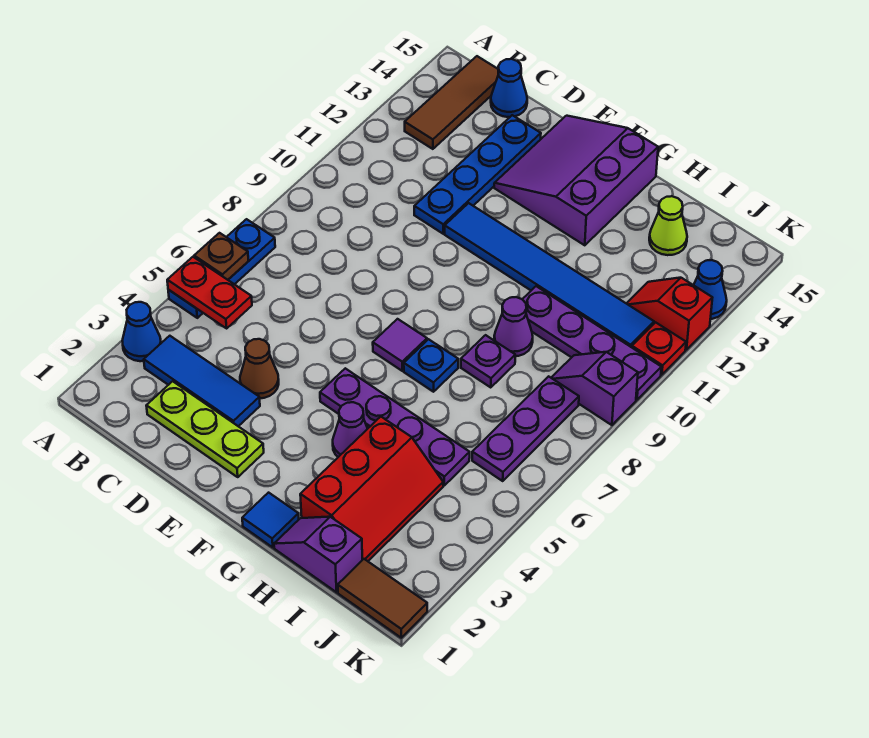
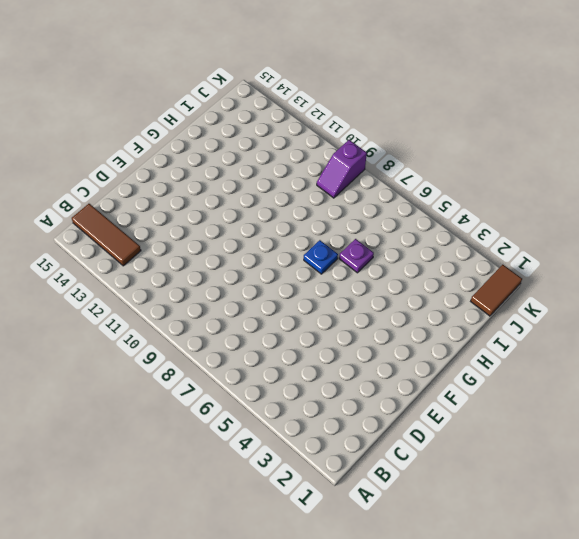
purple plate H6 level 1 -> purple plate H8 level 1
none -> blue cone A3 level 1
none -> blue plate A5:A7 level 1
none -> blue tile B3:D3 level 1

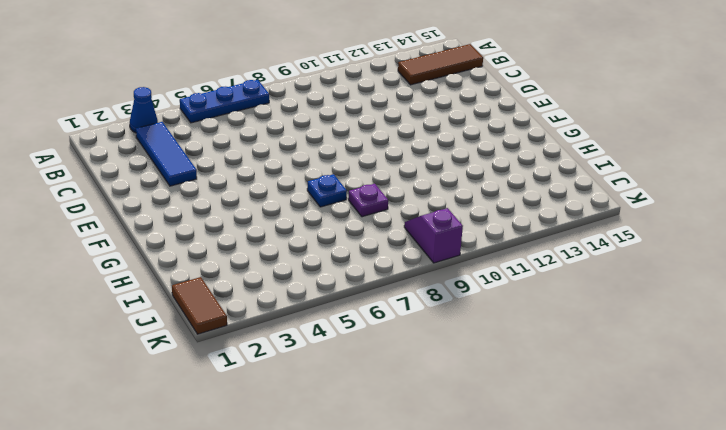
none -> lime plate C2:E2 level 1
none -> blue cone C15 level 1
none -> brown cone D4 level 1

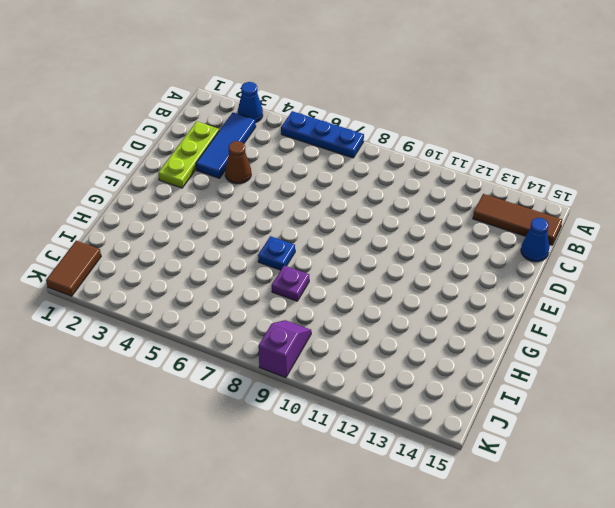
none -> blue plate D11:D14 level 1
none -> blue tile E11:J11 level 1
none -> purple slope E13:G15 level 1 top G

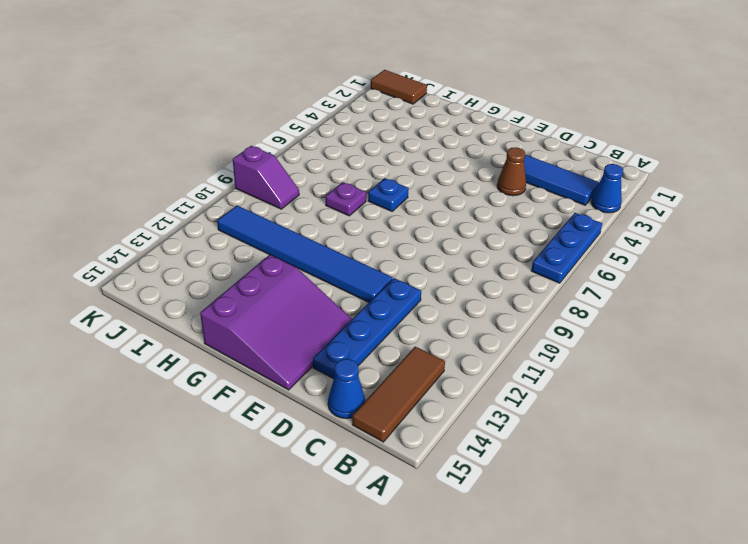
none -> lime plate C2:E2 level 1
none -> purple plate F5:I5 level 1
none -> purple tile F7 level 1

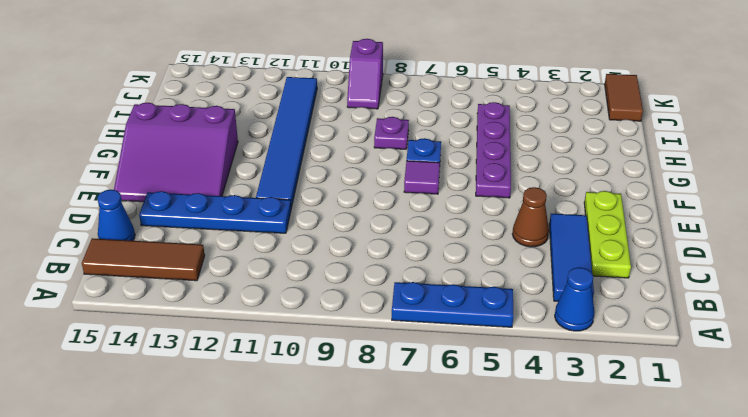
none -> blue tile G1 level 1
none -> purple cone G4 level 1
none -> purple slope H1:I1 level 1 top I

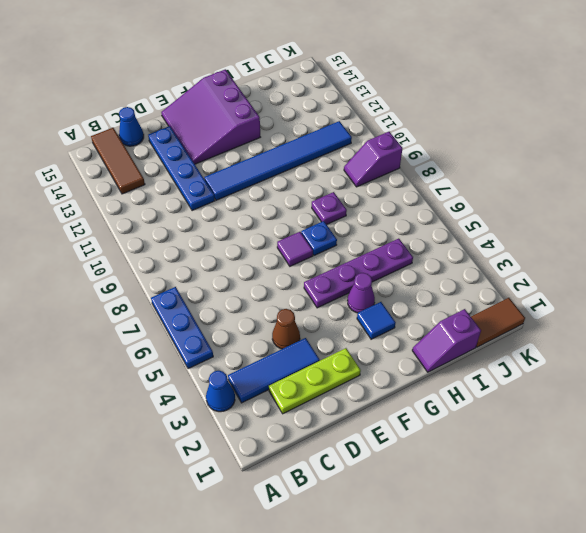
blue tile G3 level 1 -> blue tile G1 level 1
none -> red slope H2:I4 level 1 top H
none -> purple cone H9 level 1
none -> purple plate H10:K10 level 1

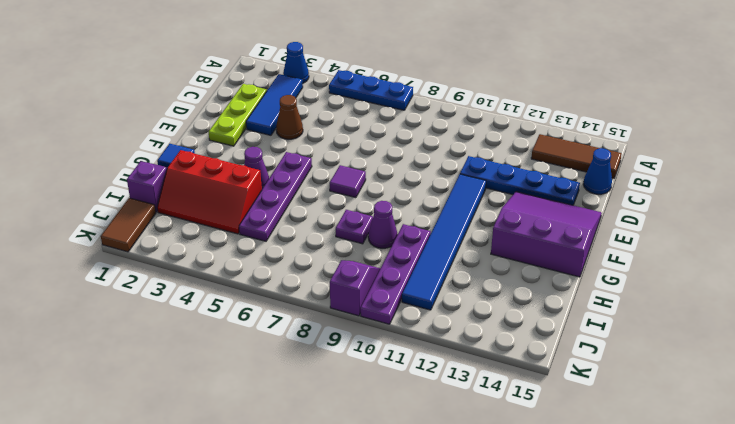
none -> blue plate G7 level 1
none -> lime cone I14 level 1
none -> purple plate J6:J8 level 1

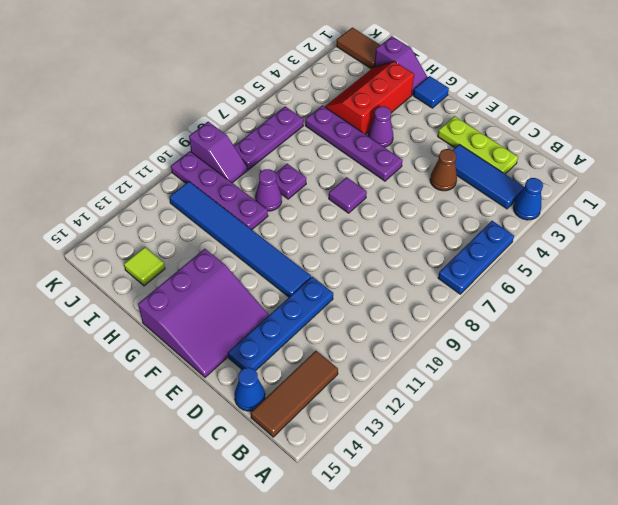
lime tile I14 level 1 -> lime cone I14 level 1
none -> blue plate G7 level 1
none -> red slope J12:K12 level 1 top K
none -> red plate K11 level 1

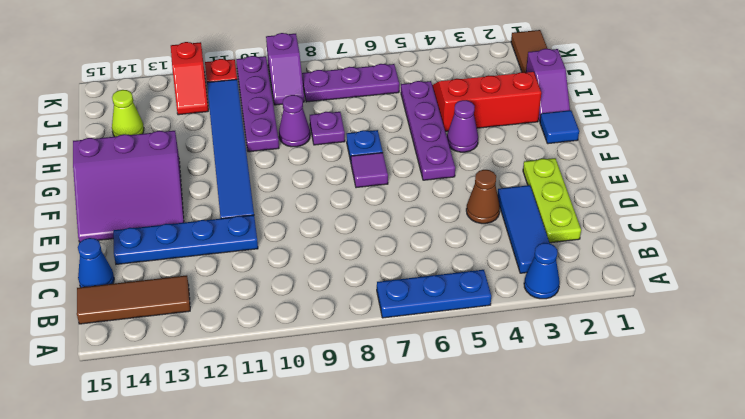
none -> blue cone K13 level 1
none -> red plate A5:B5 level 2
none -> brown plate A6 level 2

